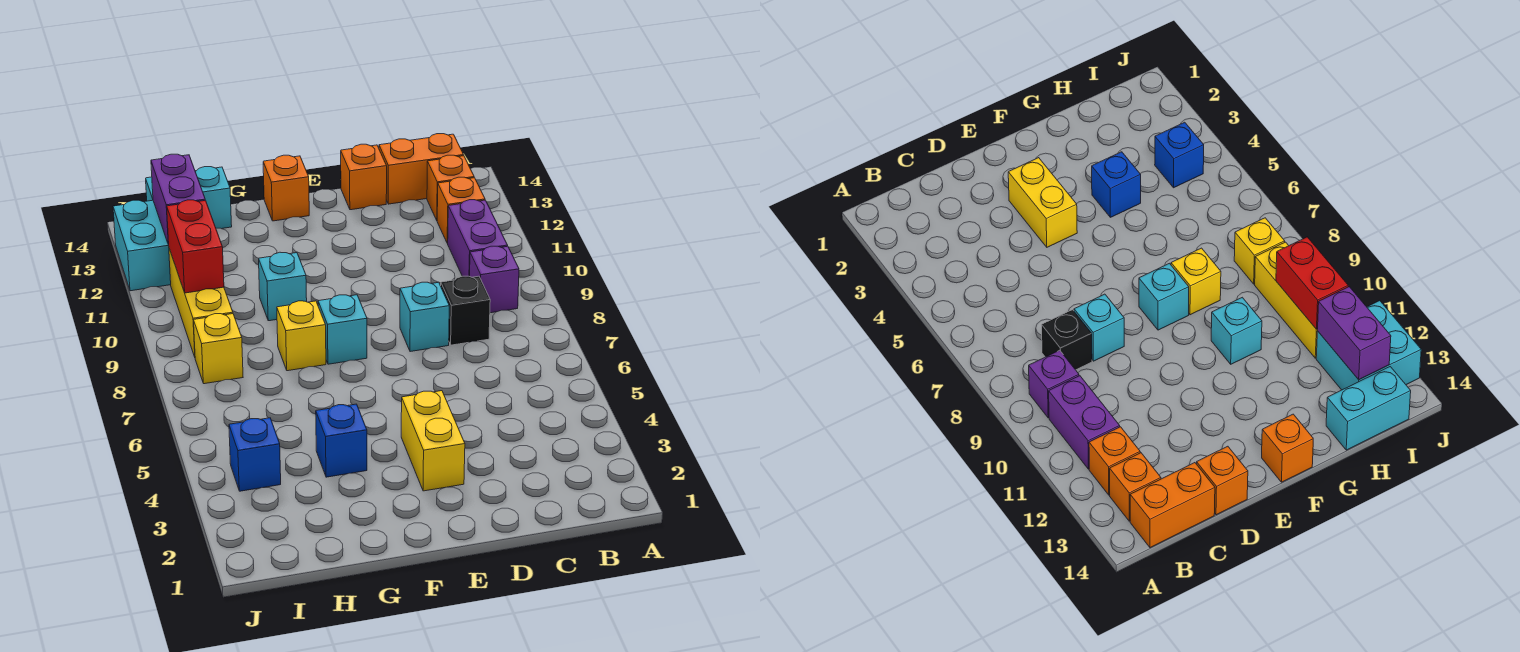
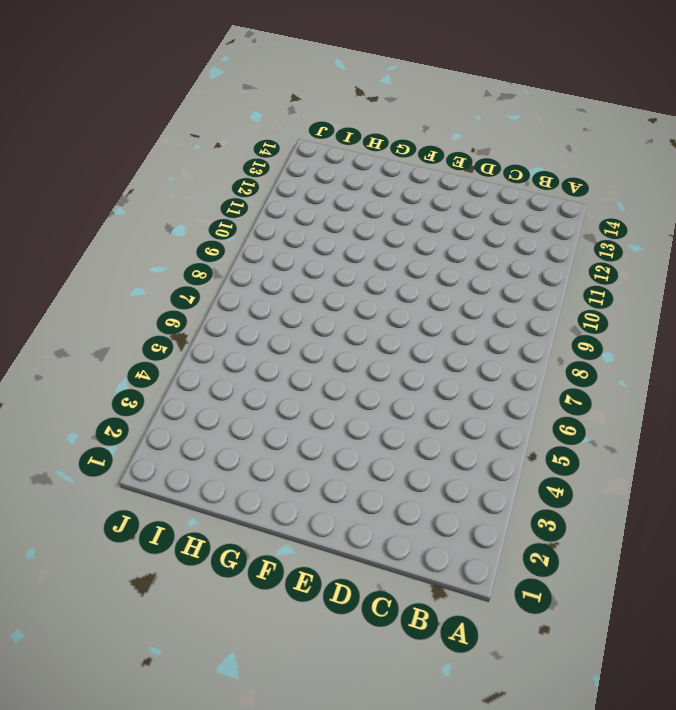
none -> purple brick B9 level 1
none -> purple brick B10:B11 level 1
none -> orange brick B12 level 1

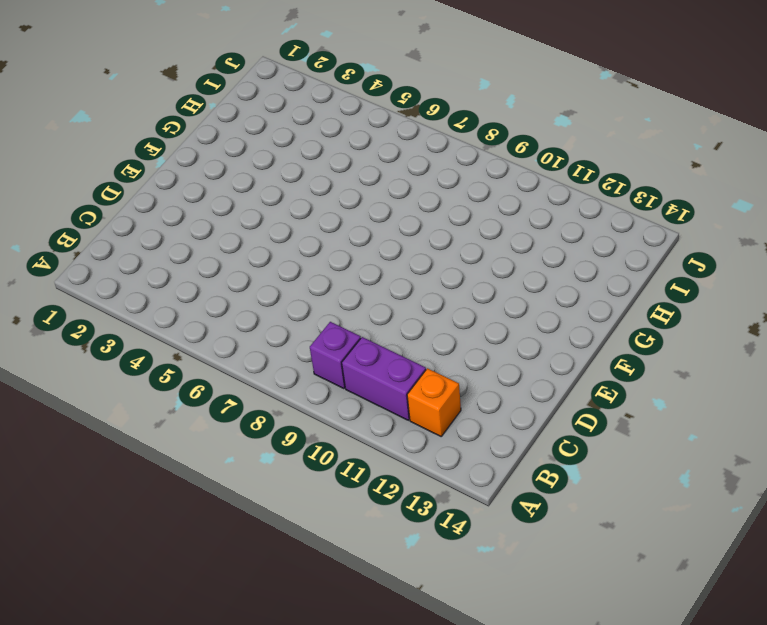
none -> orange brick B13 level 1
none -> orange brick B14:C14 level 1
none -> black brick C8 level 1

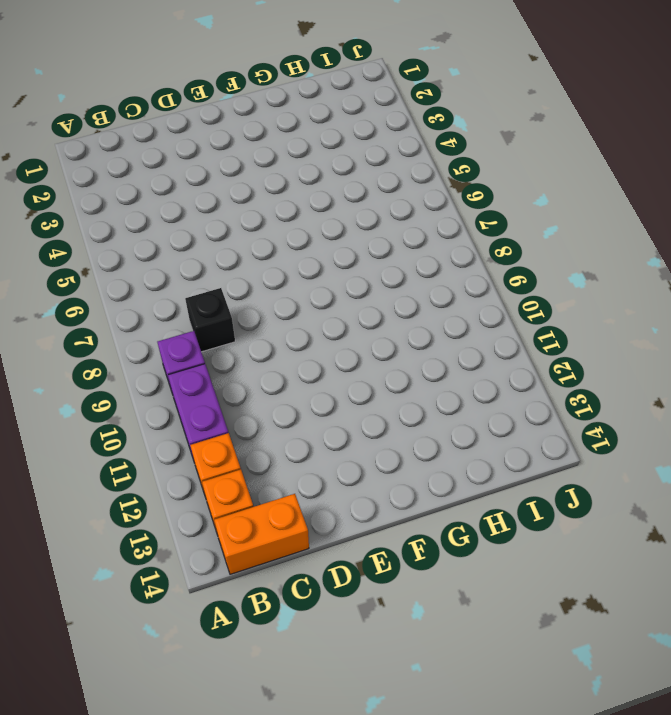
none -> cyan brick D8 level 1
none -> orange brick D14 level 1
none -> yellow brick E3:E4 level 1

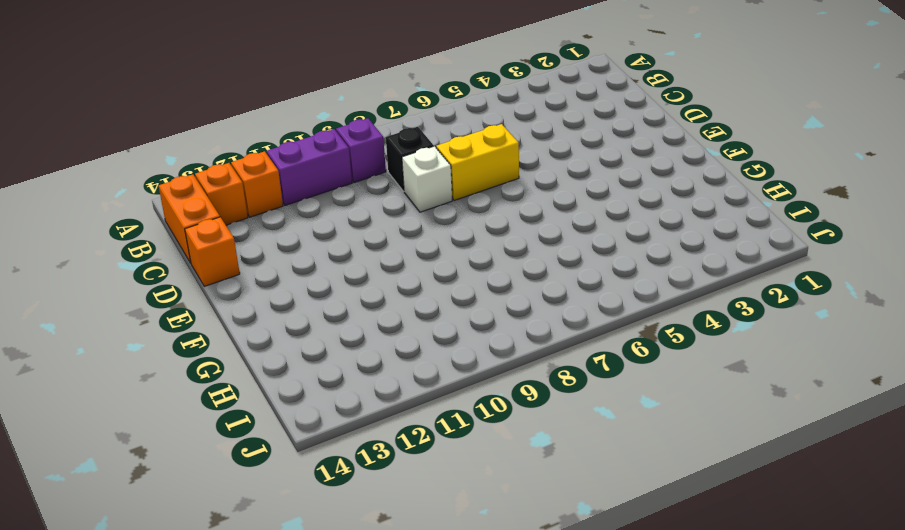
yellow brick D6:D7 level 1 -> yellow brick E3:E4 level 1
white brick D8 level 1 -> cyan brick D8 level 1
none -> cyan brick F8 level 1
none -> orange brick F14 level 1
none -> blue brick G4 level 1

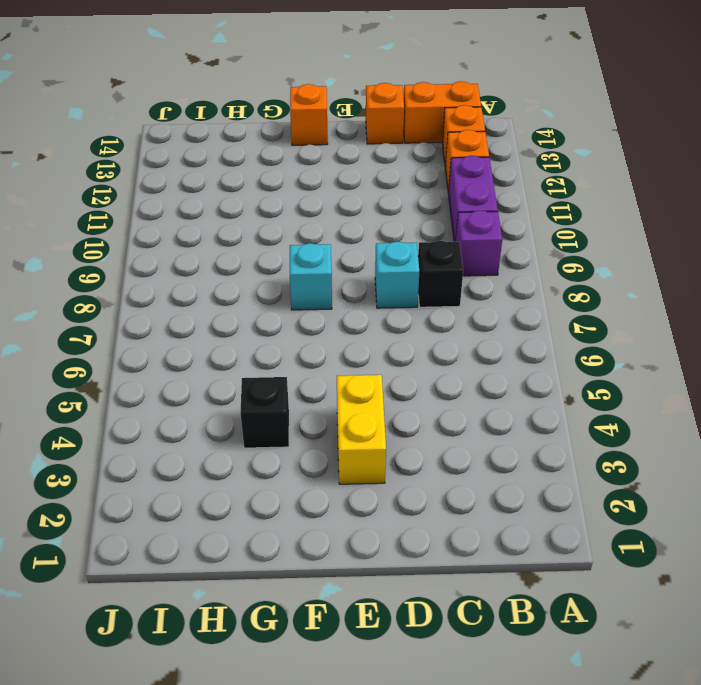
black brick G4 level 1 -> blue brick G4 level 1
none -> yellow brick G8 level 1
none -> cyan brick G10 level 1
none -> cyan brick H14:I14 level 1

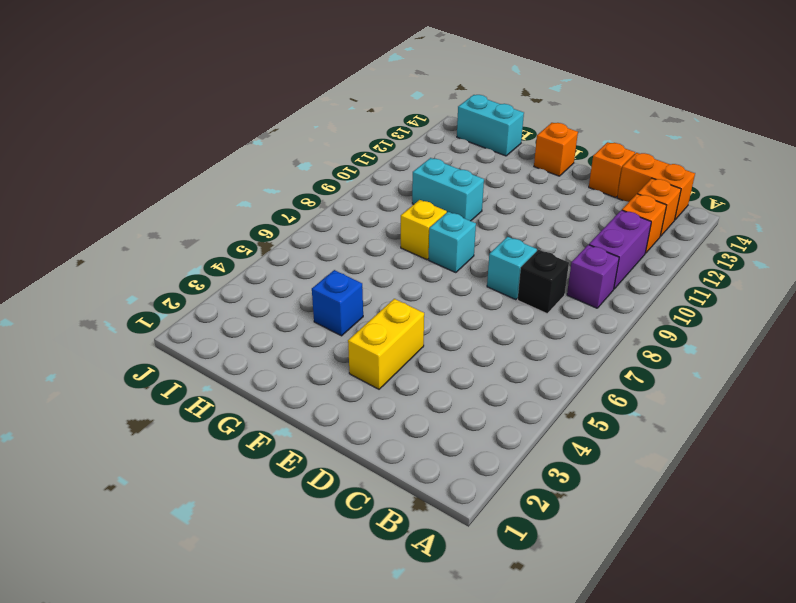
cyan brick G10:H10 level 1 -> cyan brick G10 level 1
none -> blue brick I4 level 1
none -> yellow brick I8 level 1
none -> yellow brick I9:I11 level 1

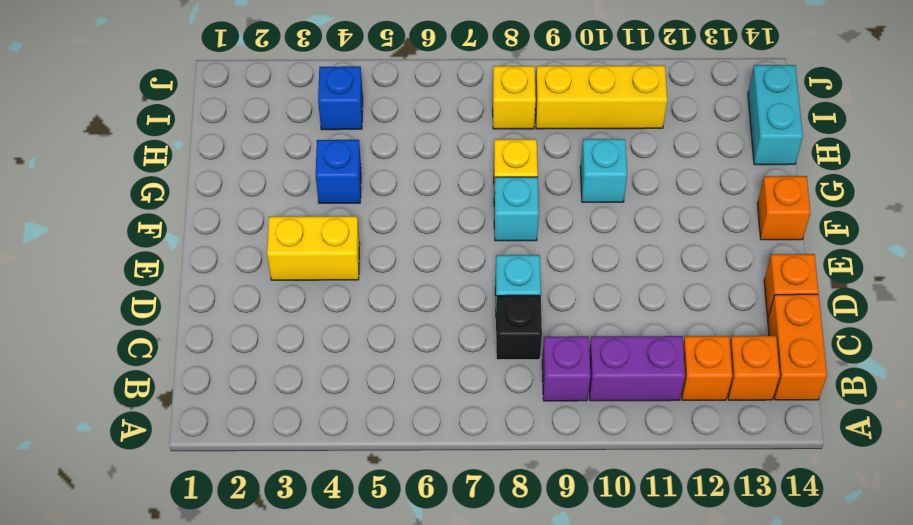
none -> cyan brick I12:J13 level 1
none -> red brick I10:I11 level 2
none -> purple brick I12:I13 level 2

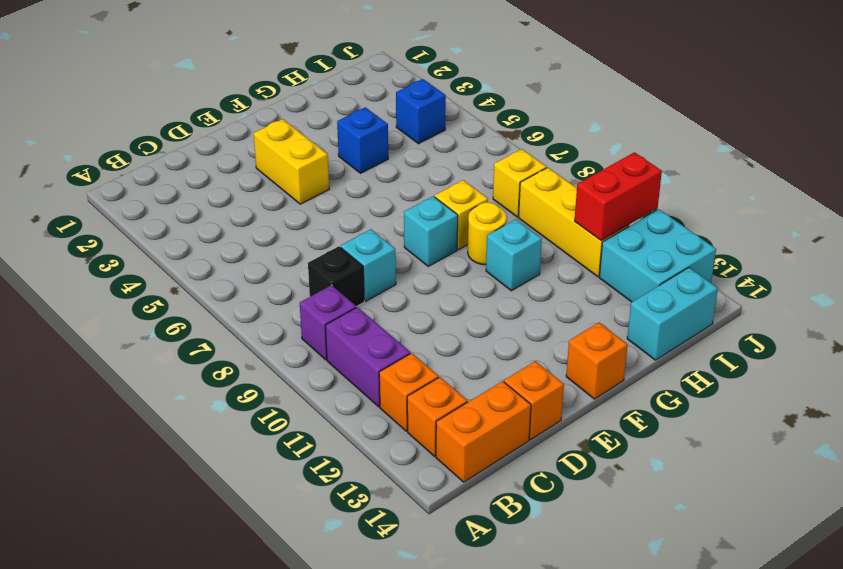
yellow round brick G9 level 1 -> none
red brick I11:J11 level 2 -> red brick I10:I11 level 2
none -> purple brick I12:I13 level 2

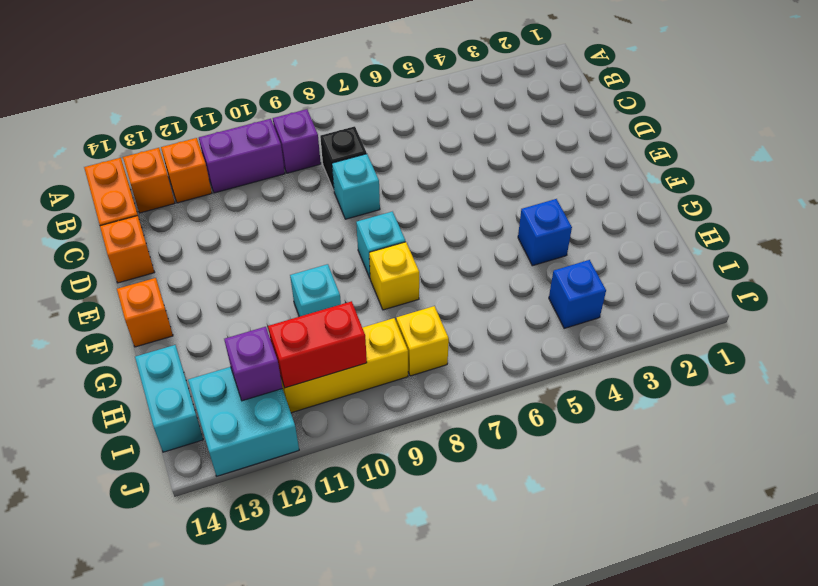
purple brick I12 level 2 -> purple brick I12:I13 level 2
none -> yellow brick E3:E4 level 1

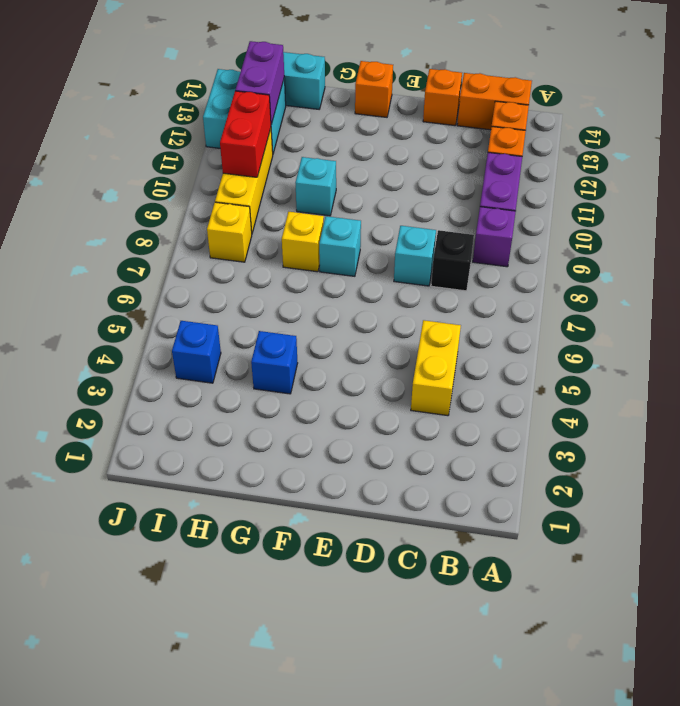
yellow brick C4:C5 level 1 -> yellow brick E3:E4 level 1

